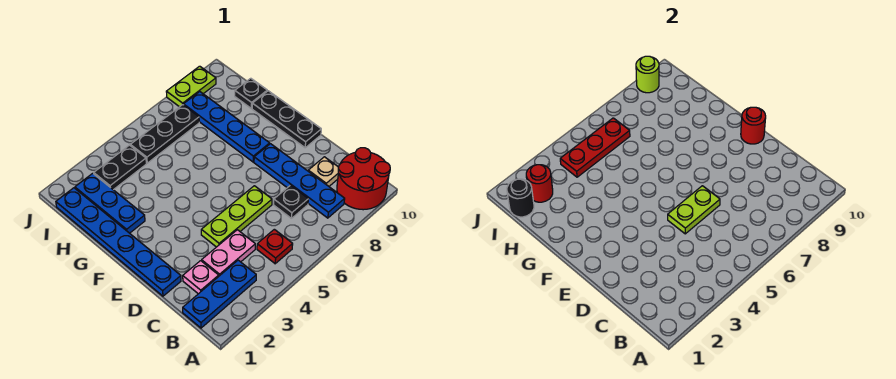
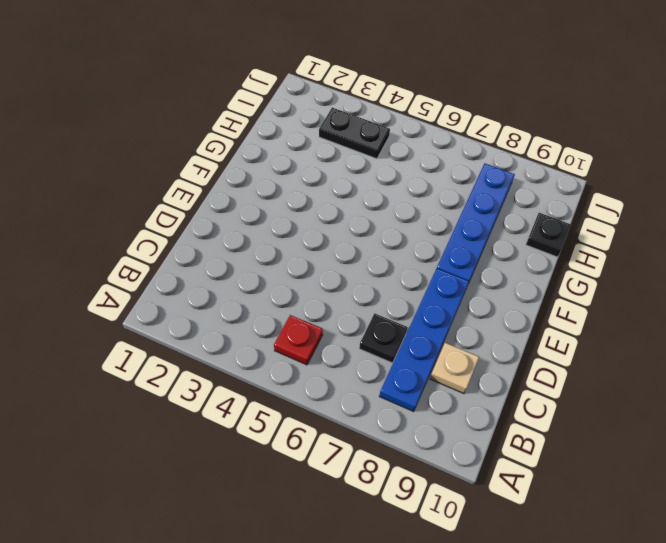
none -> red round brick A9:B10 level 1
none -> blue plate B1:B3 level 1
none -> pink plate C2 level 1

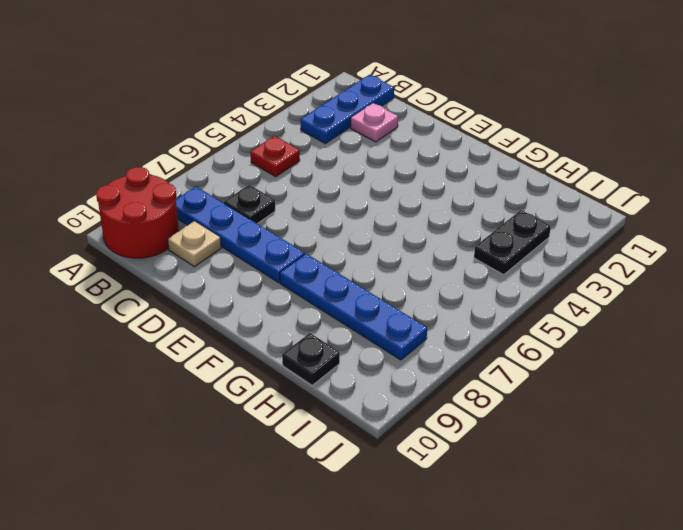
none -> pink plate C3:C4 level 1
none -> blue plate D1:I1 level 1
none -> lime plate D4:D6 level 1

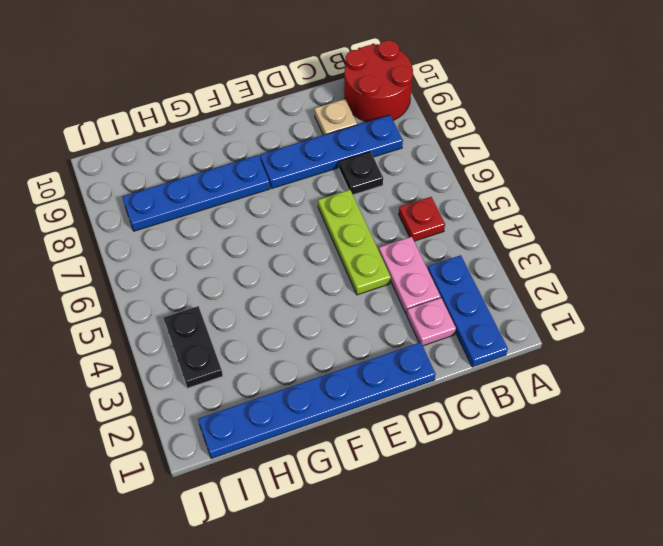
none -> black plate E10:G10 level 1
none -> blue plate G2:I2 level 1
none -> black plate H10 level 1

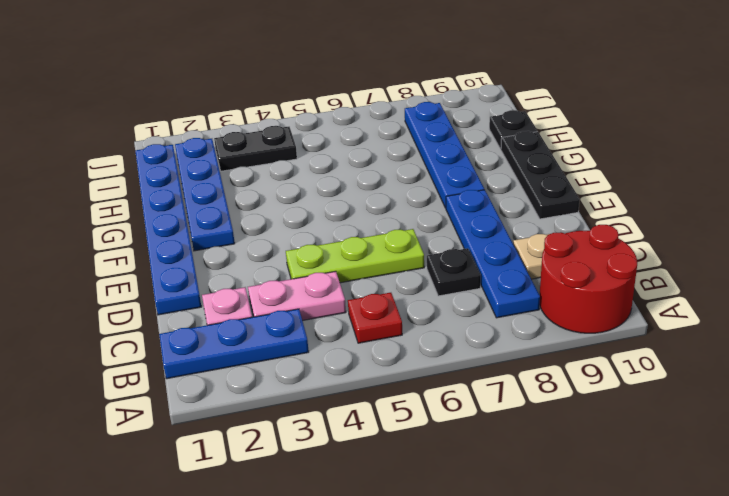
blue plate F2:I2 level 1 -> blue plate G2:I2 level 1
none -> black plate I5:I7 level 1
none -> lime plate J8:J9 level 1
none -> lime plate D5:D6 level 2

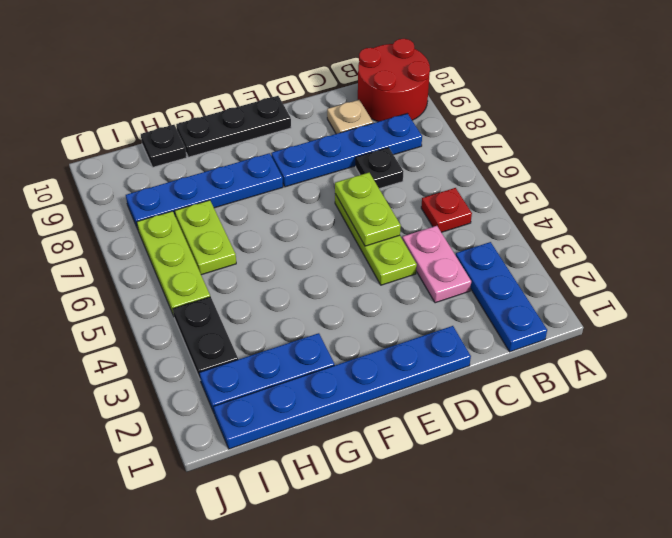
lime plate H6:H7 level 1 -> lime plate J8:J9 level 1
lime plate I5:I7 level 1 -> black plate I5:I7 level 1
none -> pink plate C2 level 1
none -> red round brick E10 level 2
none -> black round brick I1 level 2

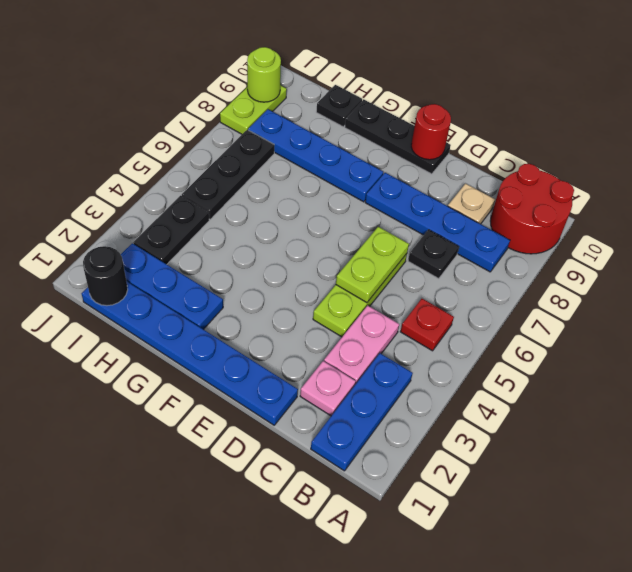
none -> red round brick I2 level 2
none -> red plate I4:I6 level 2

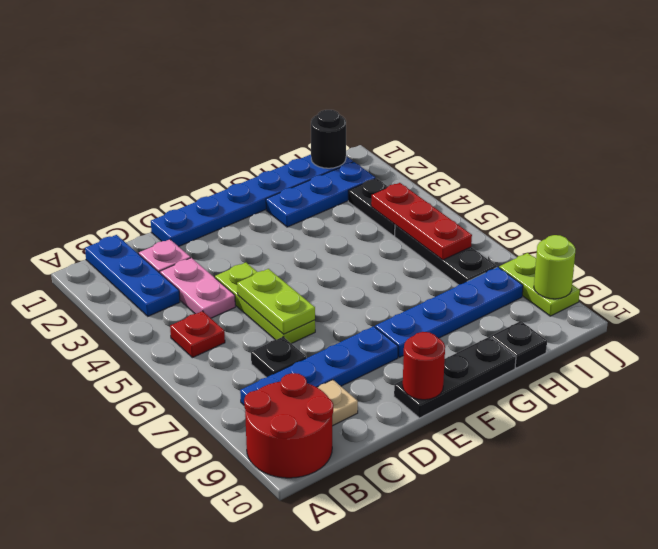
none -> red round brick I2 level 2

